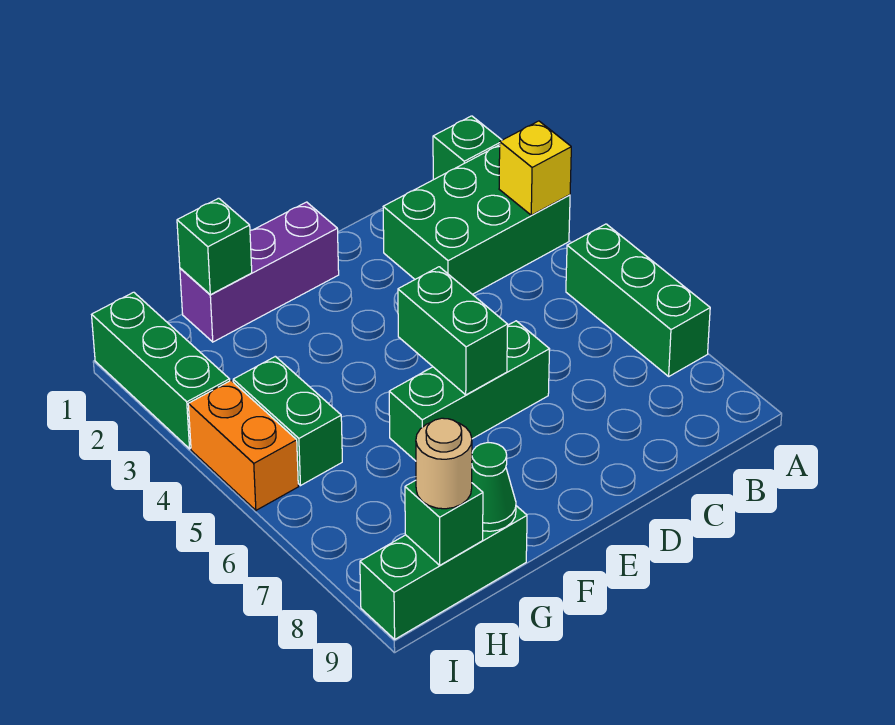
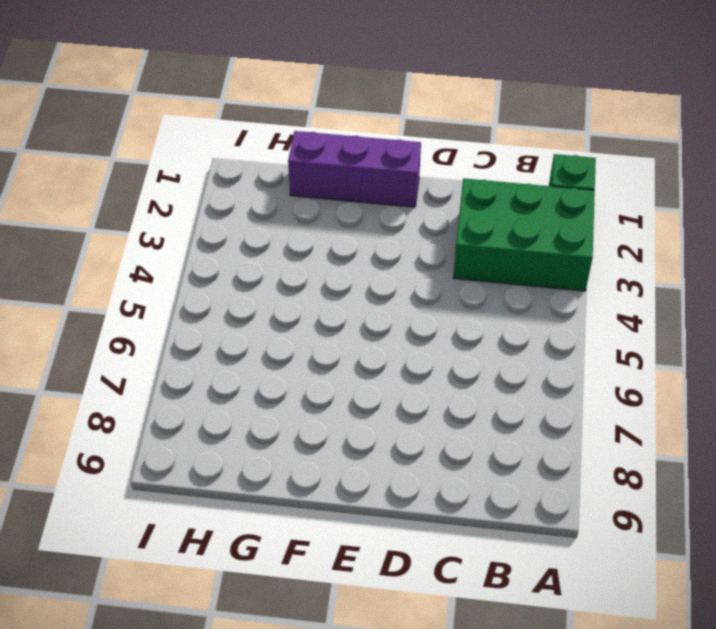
none -> green brick A5:A7 level 1
none -> green brick D6:F6 level 1
none -> green brick G9:I9 level 1

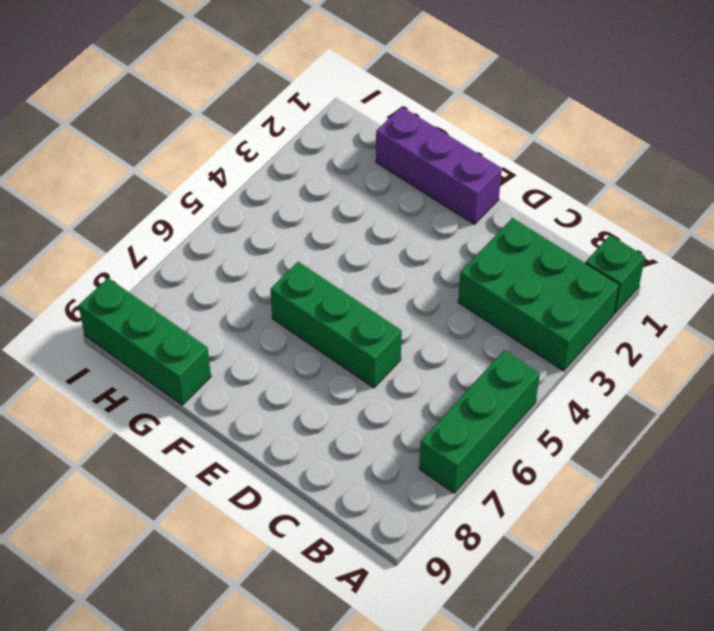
none -> green brick H4:H5 level 1
none -> green brick I1:I3 level 1
none -> orange brick I4:I5 level 1

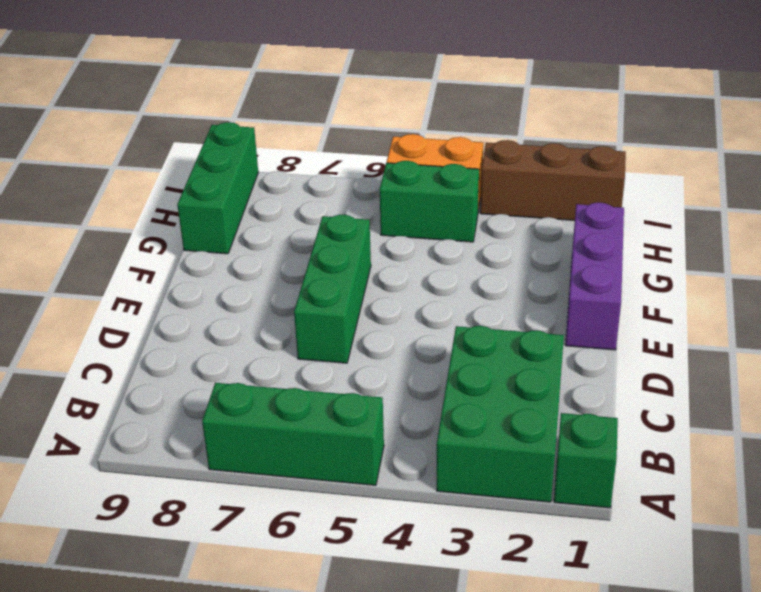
brown brick I1:I3 level 1 -> green brick I1:I3 level 1
none -> yellow brick A3 level 2
none -> green brick E5:E6 level 2
none -> green brick G1 level 2

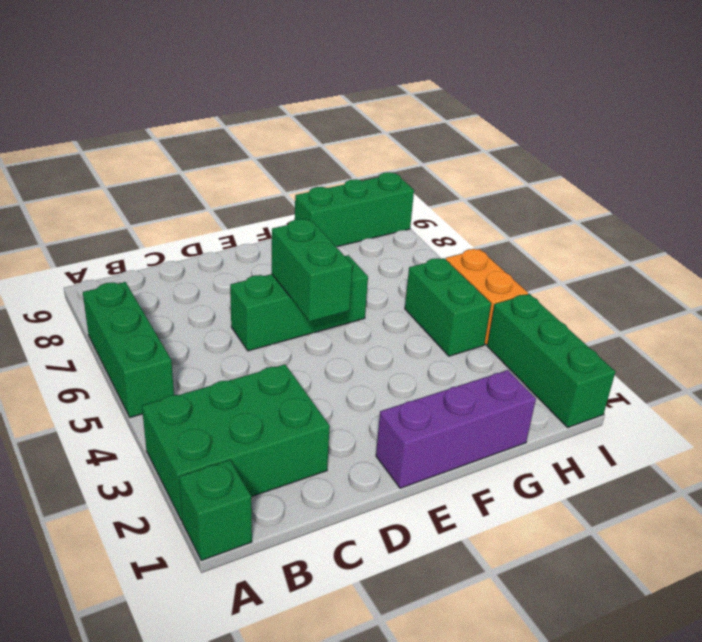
none -> yellow brick A3 level 2
none -> green brick G1 level 2
none -> green cone G9 level 2

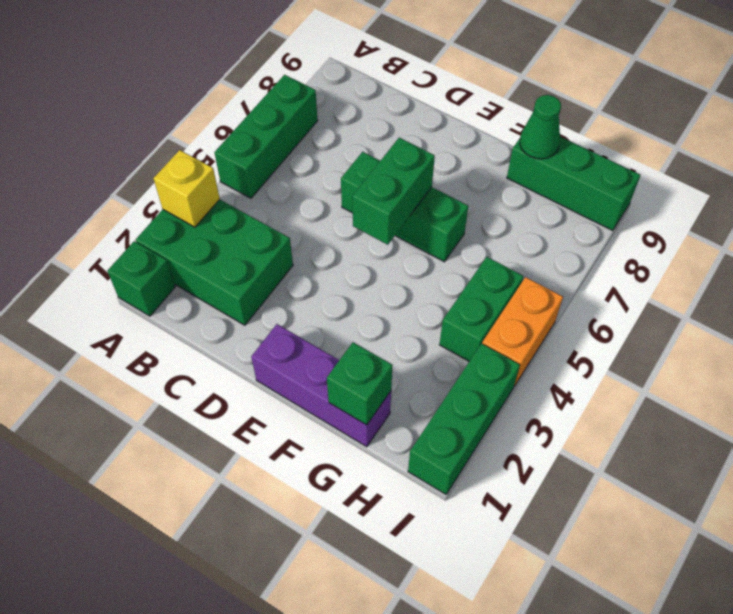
none -> green brick H9 level 2
none -> tan round brick H9 level 3

